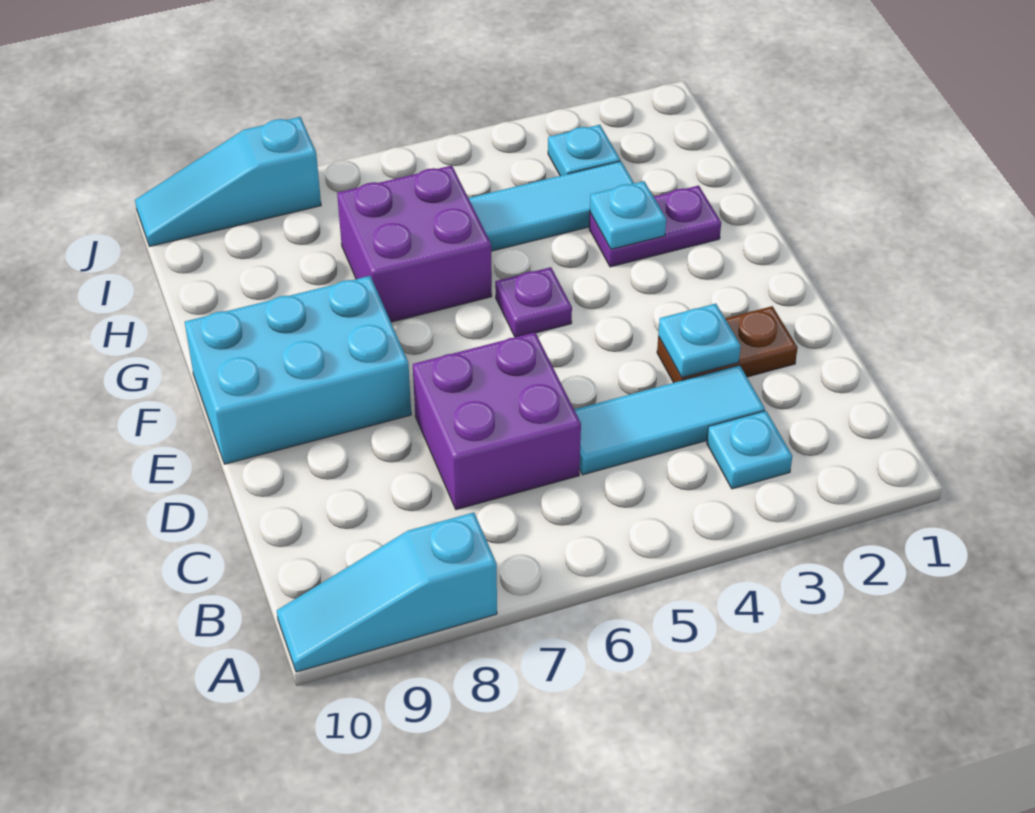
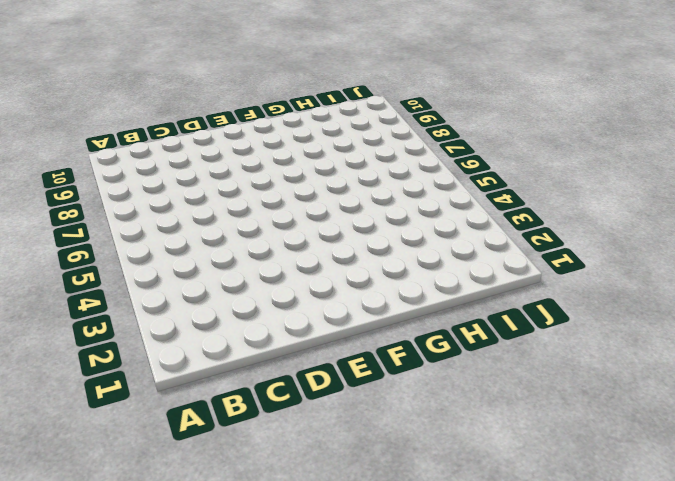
none -> cyan slope A8:A10 level 1 top 8
none -> cyan plate B3 level 1
none -> cyan tile C3:C5 level 1

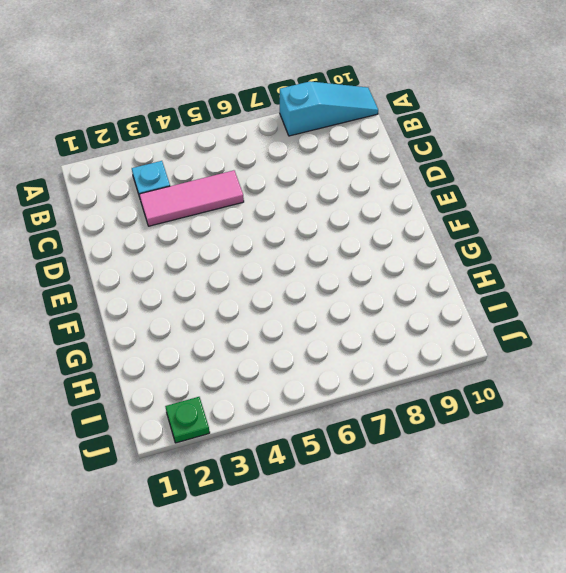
pink tile C3:C5 level 1 -> cyan tile C3:C5 level 1
green plate J2 level 1 -> none
none -> purple brick C6:D7 level 1
none -> brown plate D2:D3 level 1
none -> cyan brick E8:F10 level 1

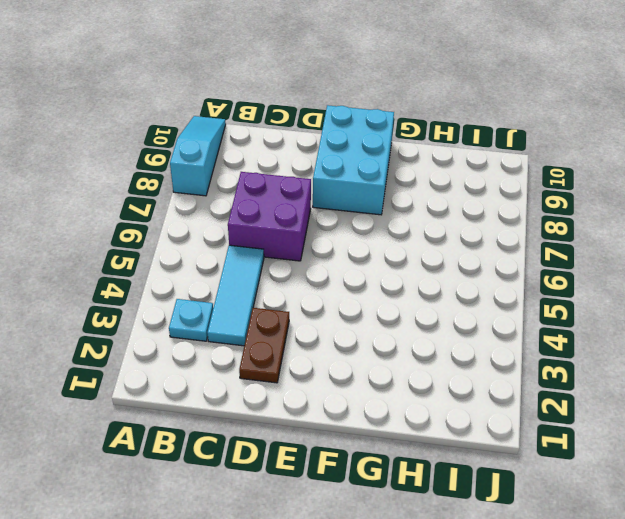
none -> purple plate F5 level 1
none -> purple plate G2:G3 level 1
none -> purple brick G6:H7 level 1

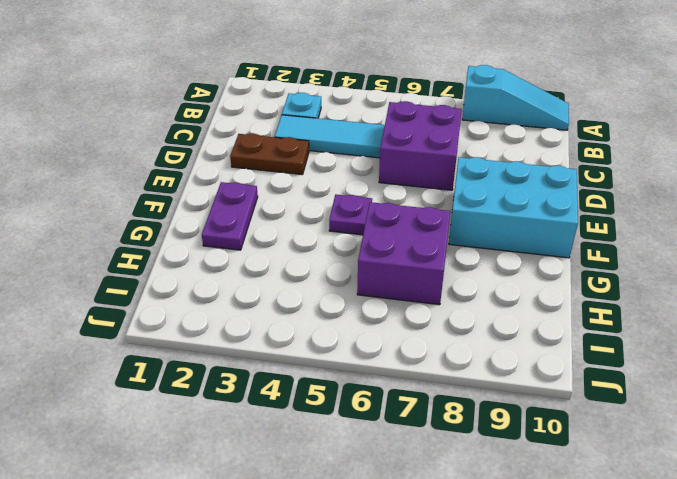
purple plate F2:G2 level 1 -> purple plate G2:G3 level 1
none -> cyan tile H3:H5 level 1
none -> cyan plate I3 level 1
none -> cyan slope J8:J10 level 1 top 8

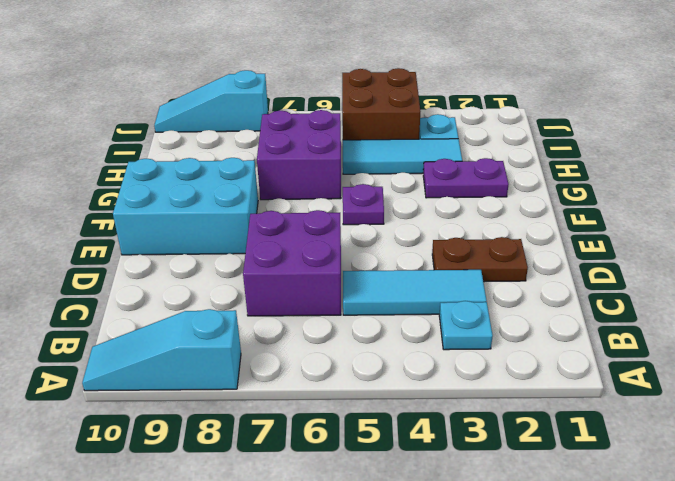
brown brick I4:J5 level 1 -> none
none -> cyan plate D3 level 2
none -> cyan plate G3 level 2

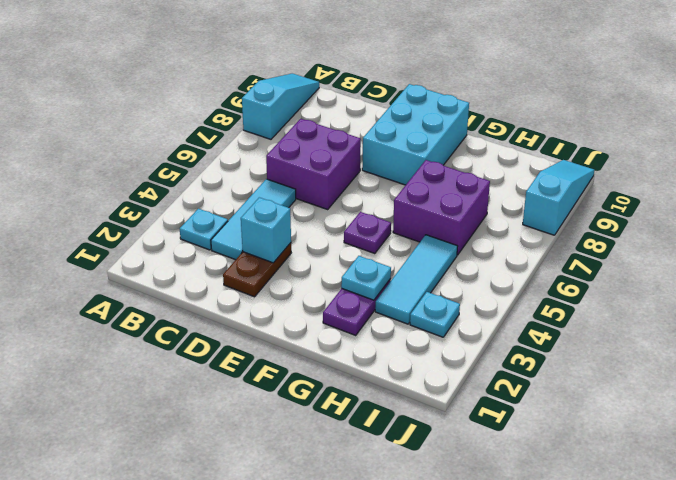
cyan brick D3 level 2 -> cyan plate D3 level 2

